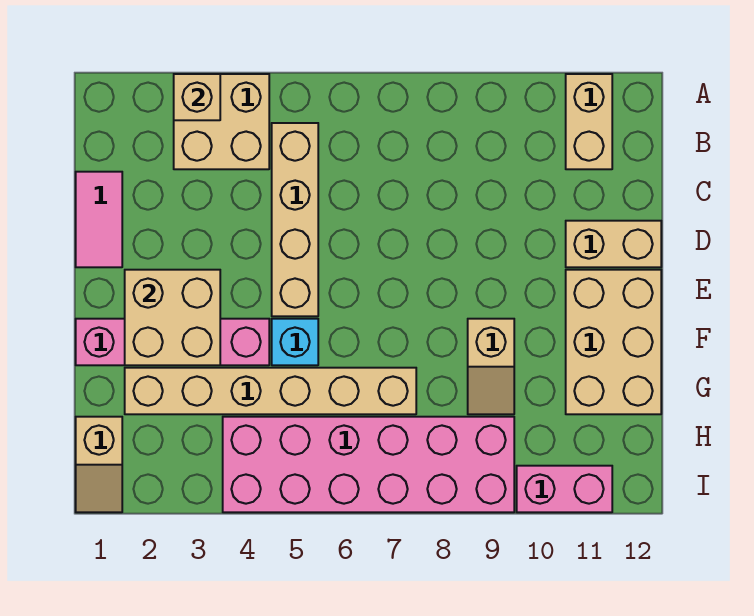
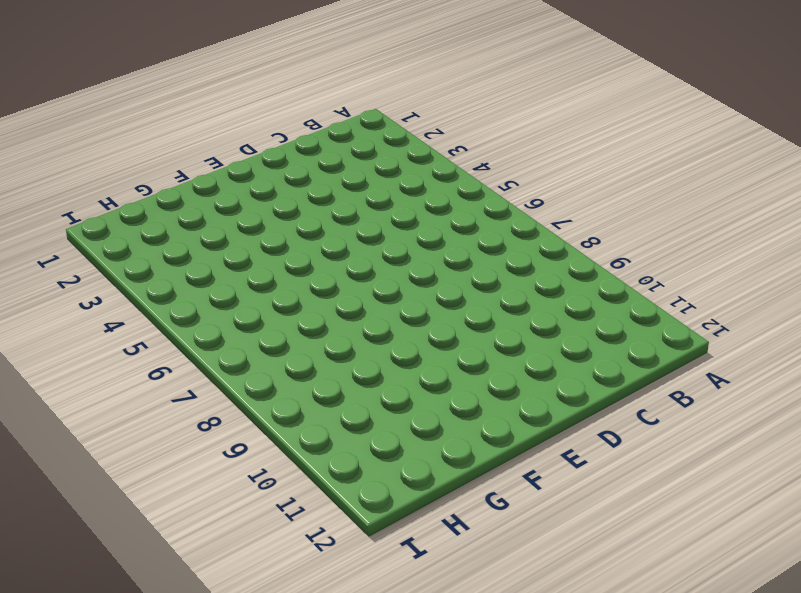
none -> tan brick A3:B4 level 1
none -> tan brick A11:B11 level 1
none -> tan brick B5:E5 level 1

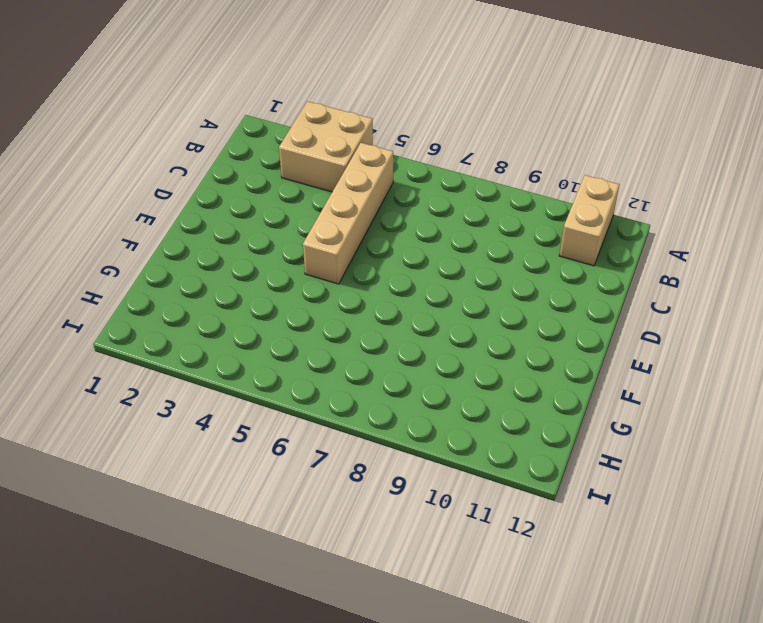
none -> pink tile C1:D1 level 1
none -> tan brick D11:D12 level 1
none -> tan brick E11:G12 level 1

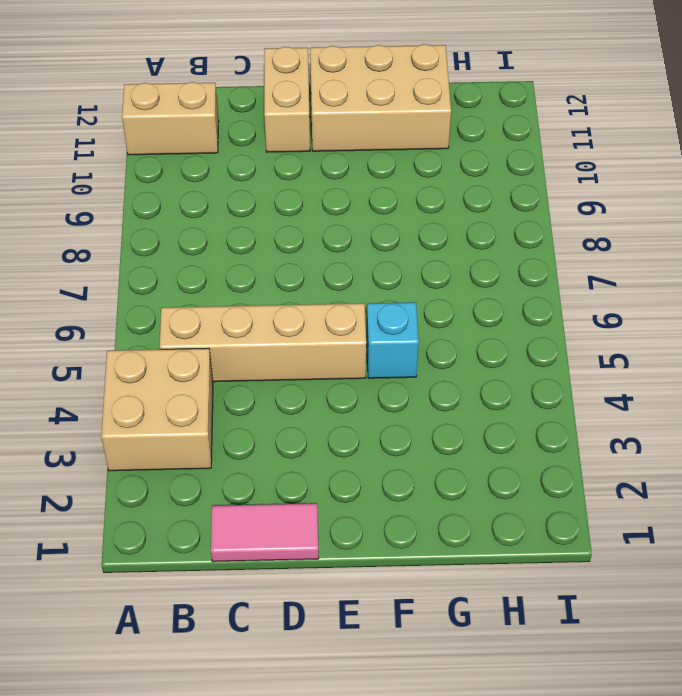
none -> pink brick F1:F4 level 1
none -> tan slope F9:G9 level 1 top F
none -> tan brick G2:G7 level 1

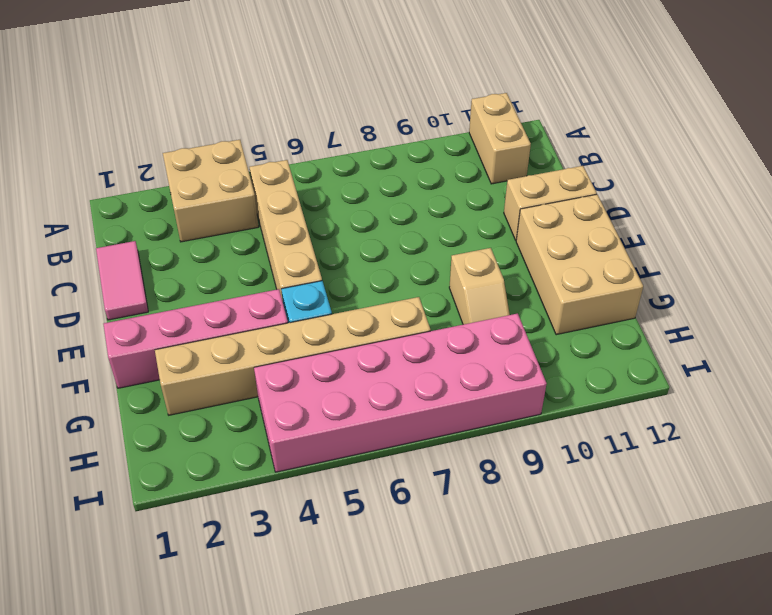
none -> tan slope H1:I1 level 1 top H
none -> pink brick I10:I11 level 1
none -> tan brick A3 level 2

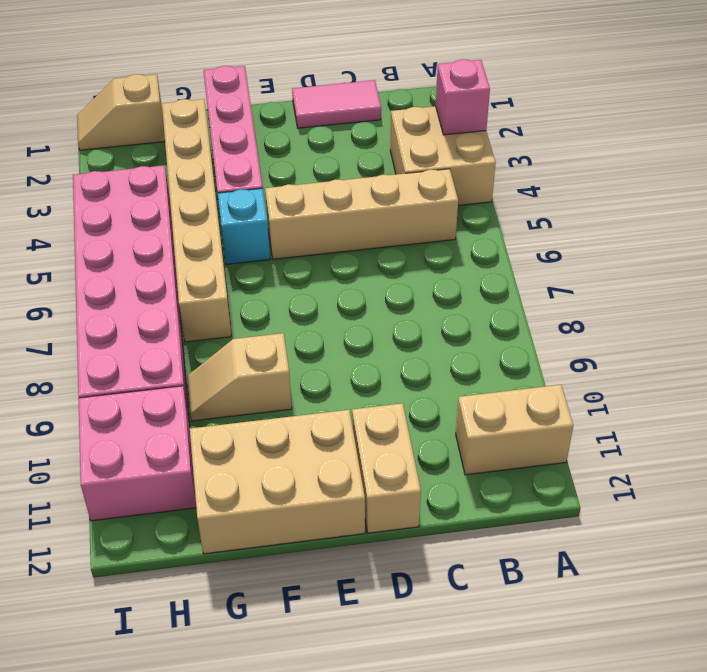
pink brick A3 level 2 -> tan brick A3 level 2
pink brick H10:I11 level 1 -> pink brick I10:I11 level 1
none -> tan brick E2:F3 level 2

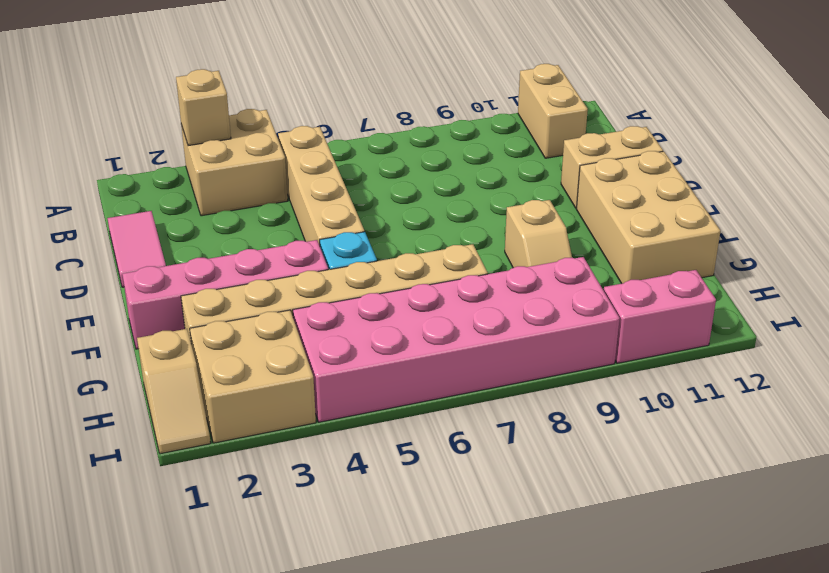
tan brick H2:I3 level 1 -> tan brick E2:F3 level 2

